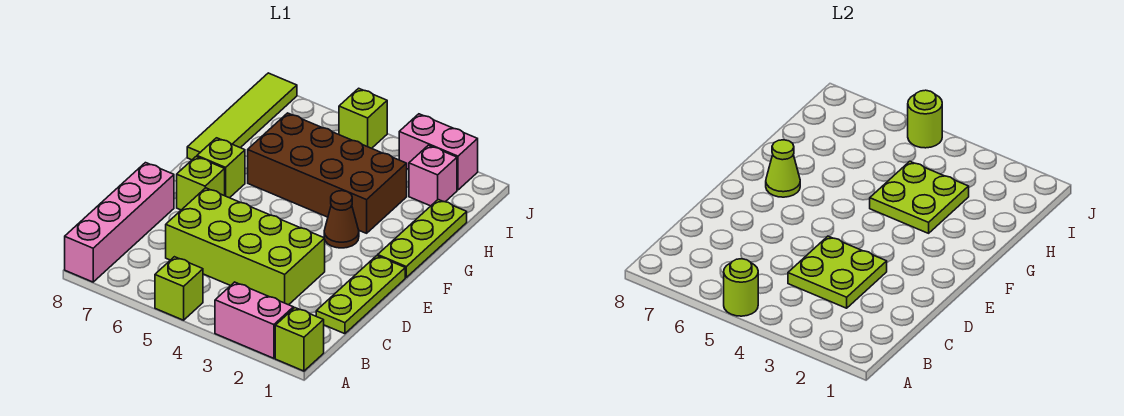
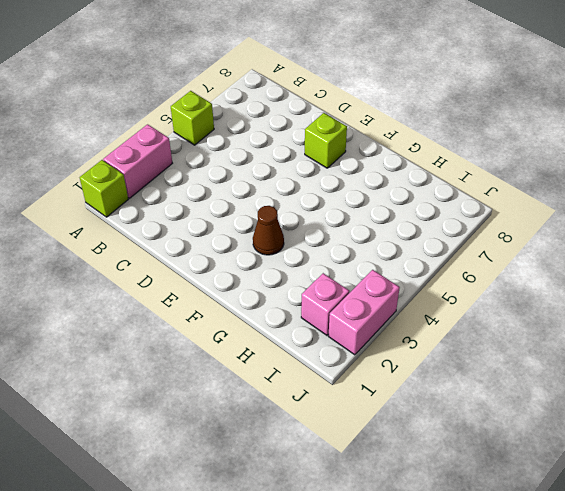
none -> pink brick A8:D8 level 1
none -> lime plate C1:E1 level 1
none -> lime brick C3:D6 level 1

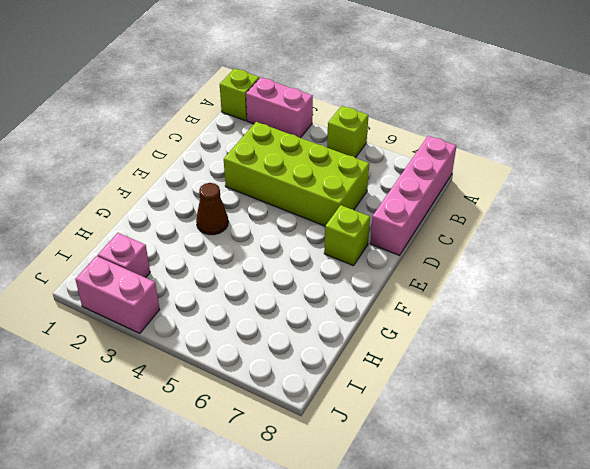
none -> lime plate C1:E1 level 1
none -> lime plate F1:H1 level 1
none -> lime brick F7 level 1

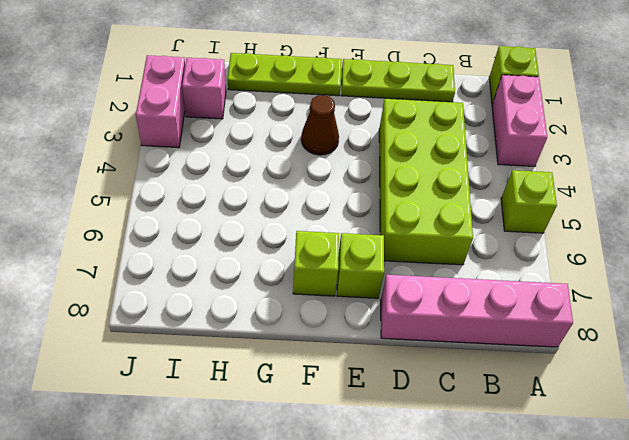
none -> brown brick G3:H6 level 1
none -> lime tile G8:J8 level 1
none -> lime brick J5 level 1

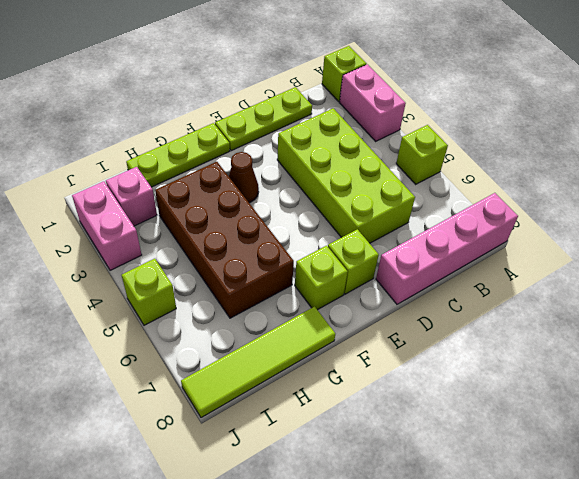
none -> lime round brick A5 level 2
none -> lime plate C3:D4 level 2
none -> lime cone F7 level 2

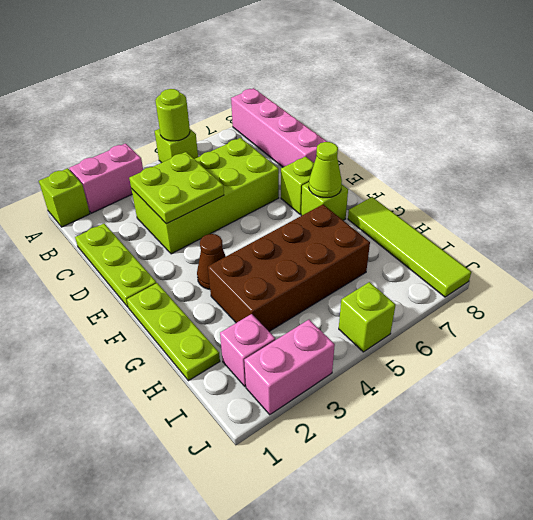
none -> lime plate G3:H4 level 2
none -> lime round brick J5 level 2

